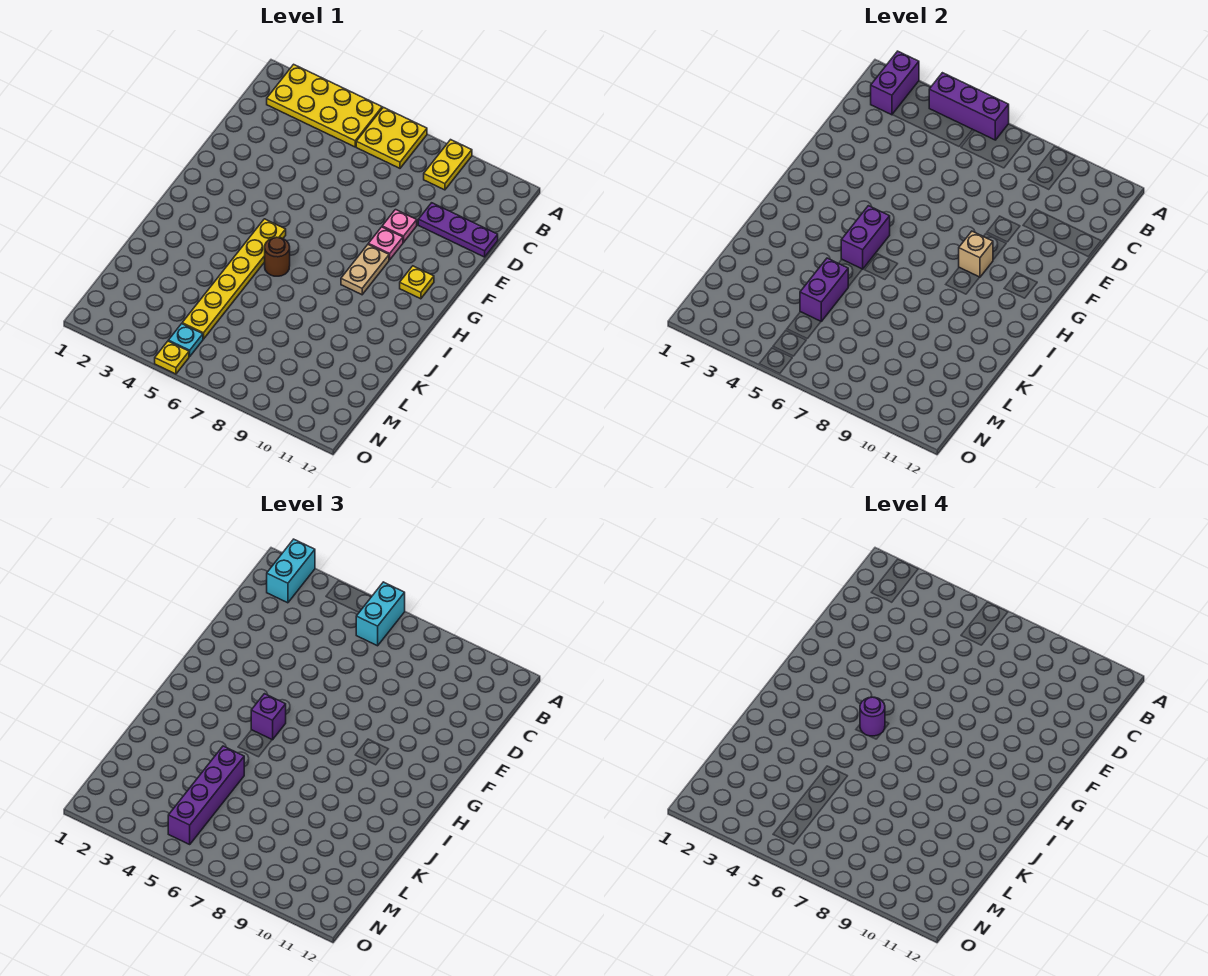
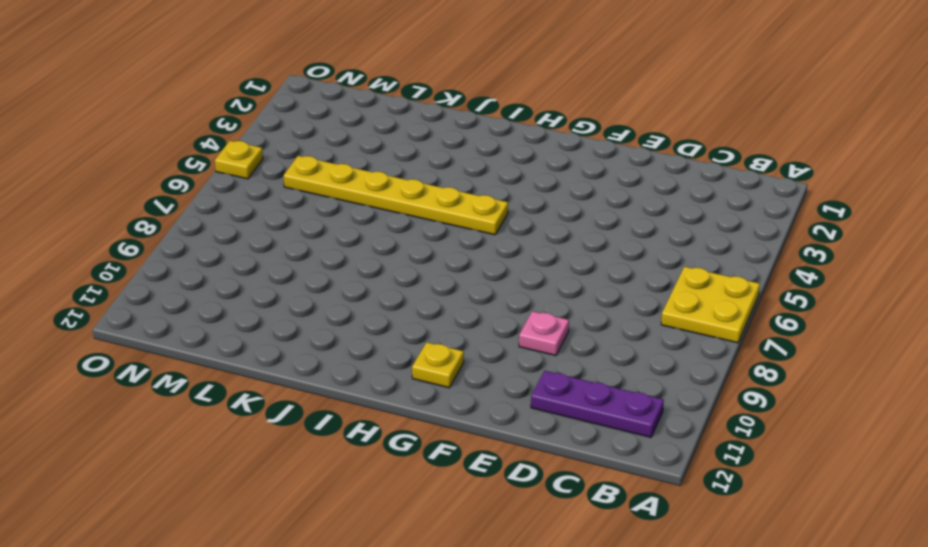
purple plate B11:D11 level 1 -> purple plate D10:D12 level 1
none -> yellow plate A2:B5 level 1
none -> yellow plate A9:B9 level 1
none -> pink plate F9 level 1

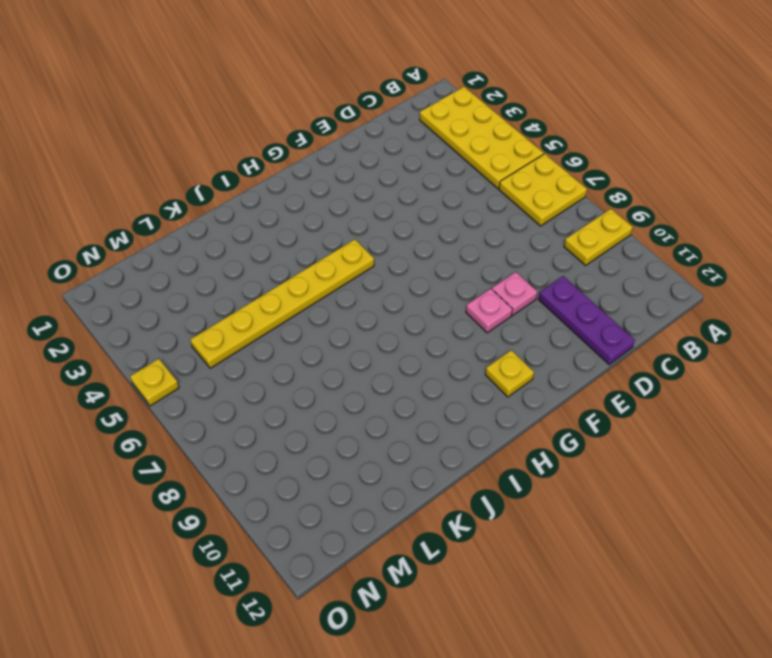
none -> tan plate G9:H9 level 1
none -> brown round brick I6 level 1
none -> cyan plate N5 level 1

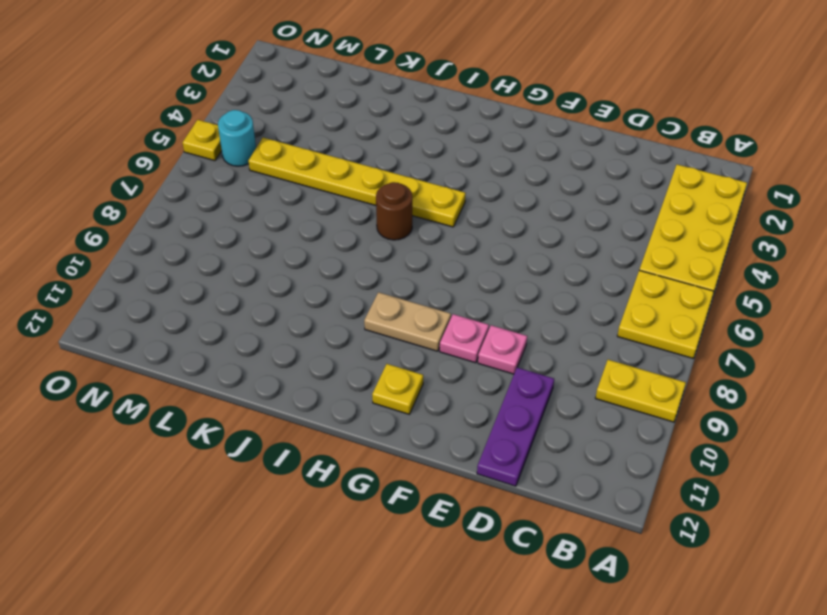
cyan round brick N5 level 1 -> cyan plate N5 level 1
none -> purple brick A2:B2 level 2
none -> purple brick A4:A6 level 2
none -> tan brick G9 level 2

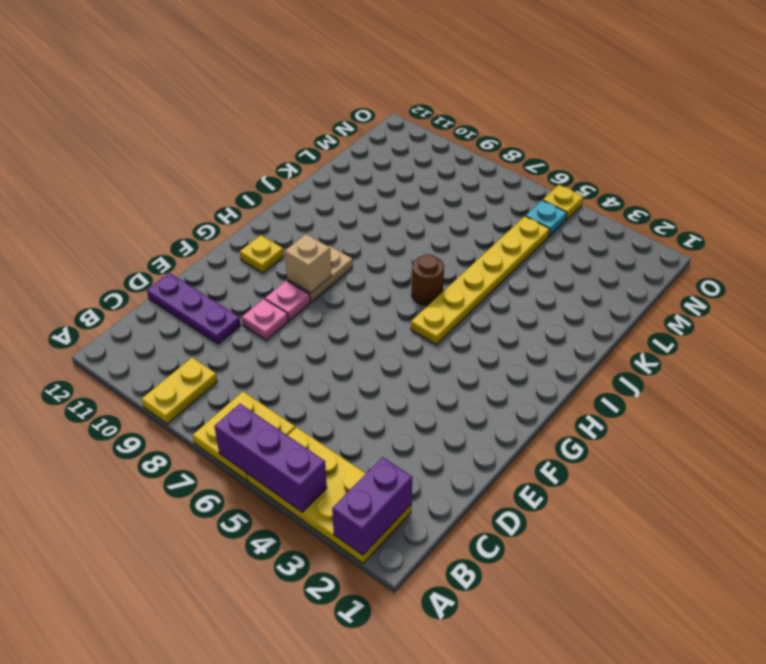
none -> purple brick H5:I5 level 2
none -> purple brick K5:L5 level 2
none -> cyan brick A2:B2 level 3

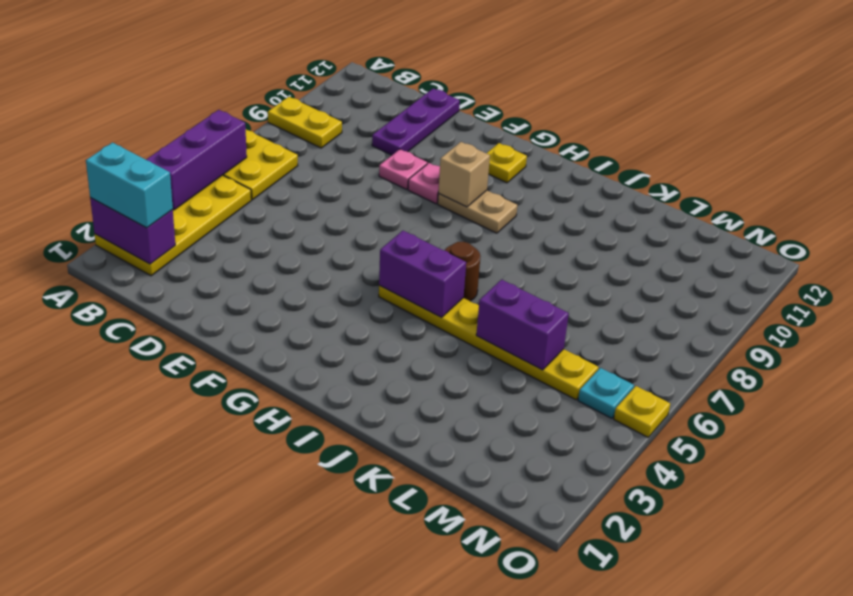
none -> cyan brick A6:B6 level 3
none -> purple brick H5 level 3
none -> purple brick K5:N5 level 3

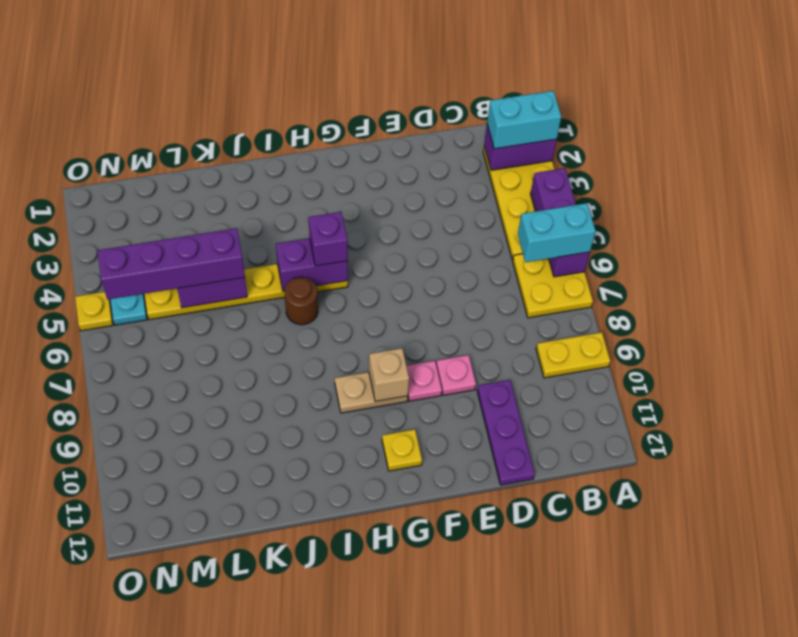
none -> purple round brick H5 level 4

